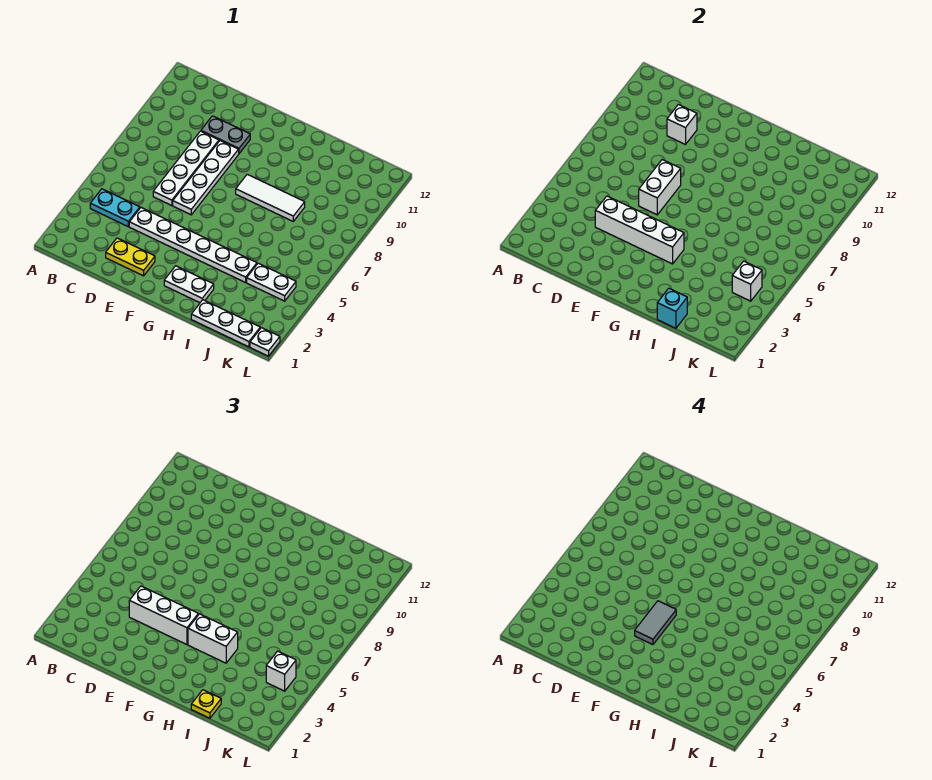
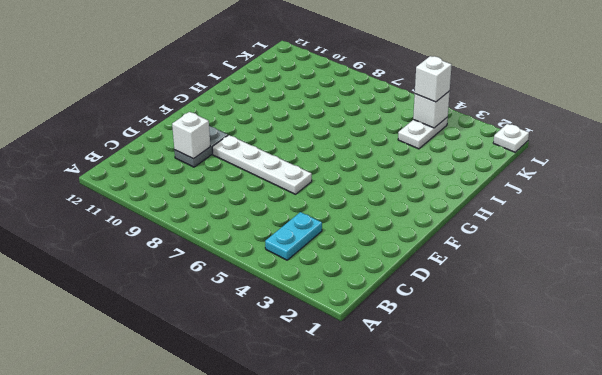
none -> yellow plate D2:E2 level 1
none -> white plate D4:I4 level 1
none -> white plate D6:D9 level 1

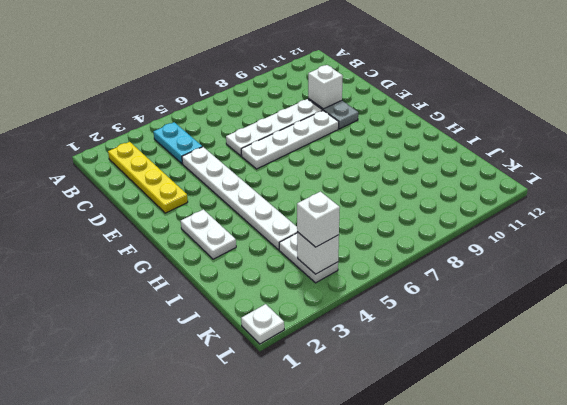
yellow plate B2:E2 level 1 -> yellow plate D2:E2 level 1
none -> white tile G8:I8 level 1
none -> white plate I1:K1 level 1
none -> white brick D4:G4 level 2

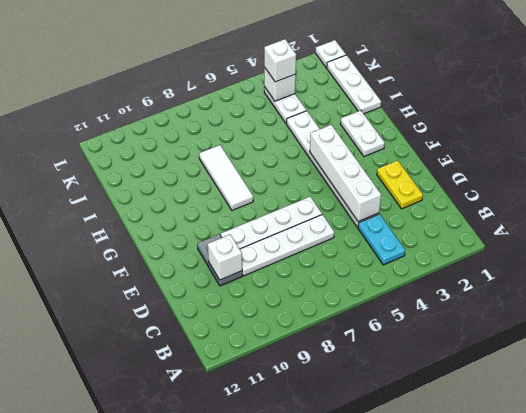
none -> white brick E6:E7 level 2
none -> cyan brick I1 level 2
none -> white brick D4:F4 level 3

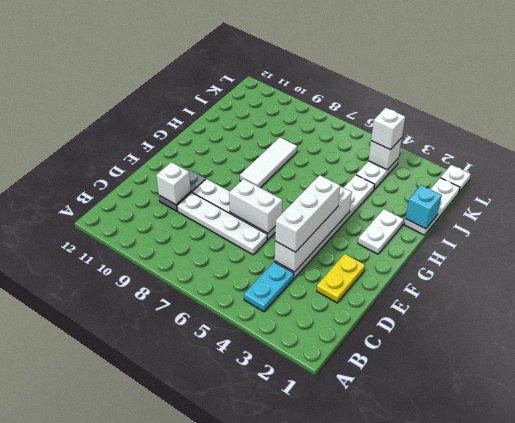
none -> white brick G4:H4 level 3
none -> yellow plate I1 level 3
none -> grey tile F4:F5 level 4

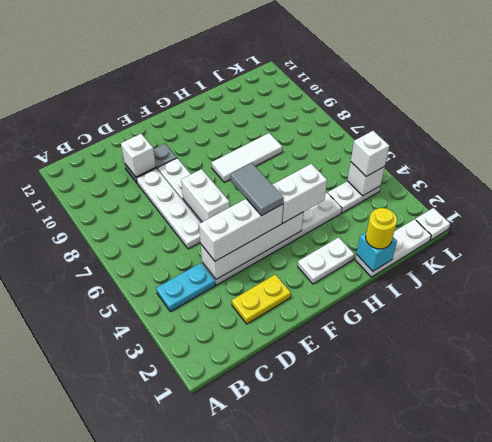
yellow round brick I1 level 3 -> yellow plate I1 level 3

